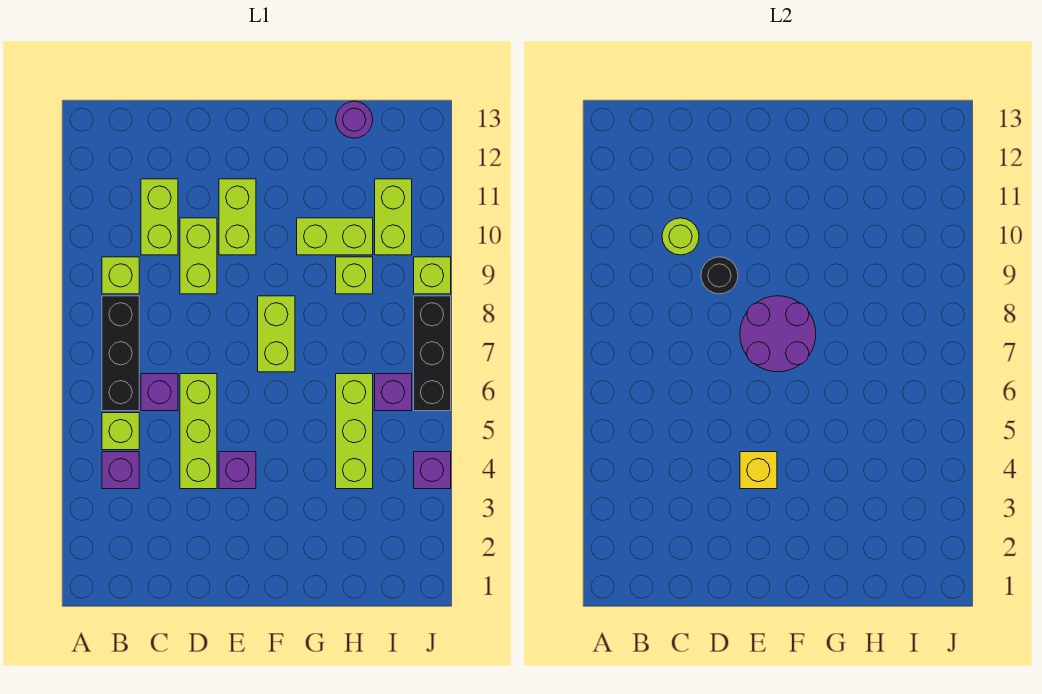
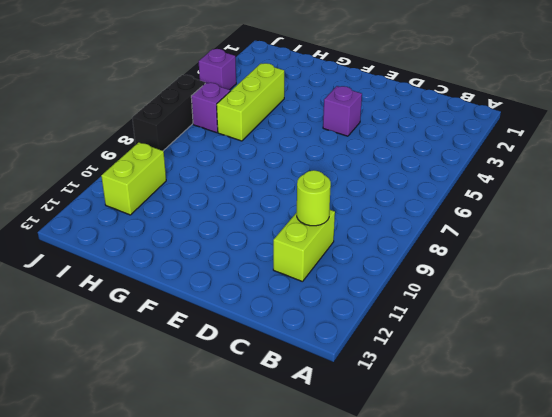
none -> purple brick B4 level 1
none -> lime brick B5 level 1
none -> black brick B6:B8 level 1

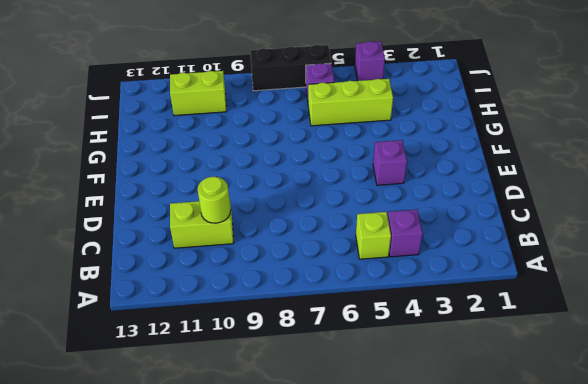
none -> black brick B6:B8 level 1
none -> lime brick B9 level 1
none -> purple brick C6 level 1

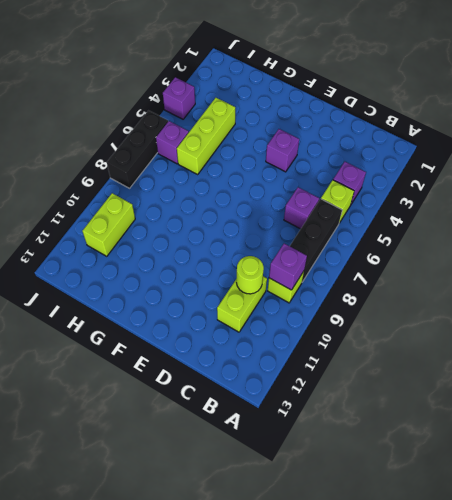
purple brick B9 level 2 -> none
none -> lime brick D4:D6 level 1
none -> lime brick D9:D10 level 1
none -> lime brick E10:E11 level 1

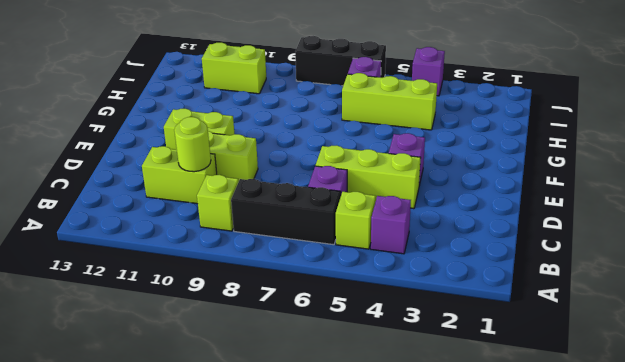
none -> lime brick F7:F8 level 1
none -> lime brick G10:H10 level 1
none -> lime brick H9 level 1

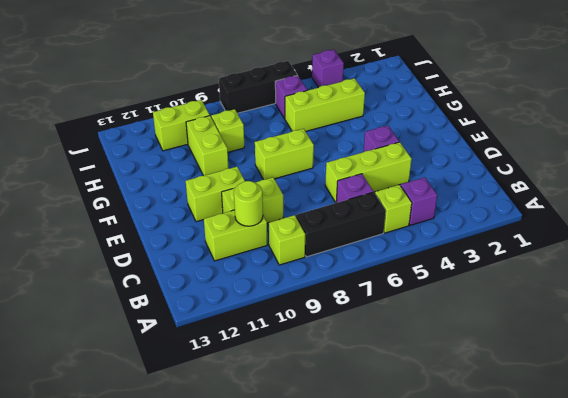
none -> purple round brick H13 level 1
none -> lime brick J9 level 1
none -> black round brick D9 level 2

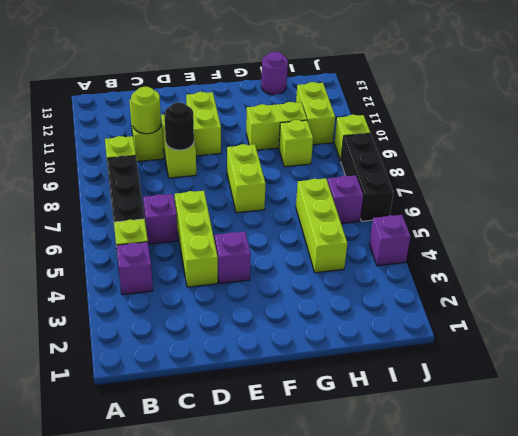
none -> yellow brick E4 level 2
none -> purple round brick E7:F8 level 2

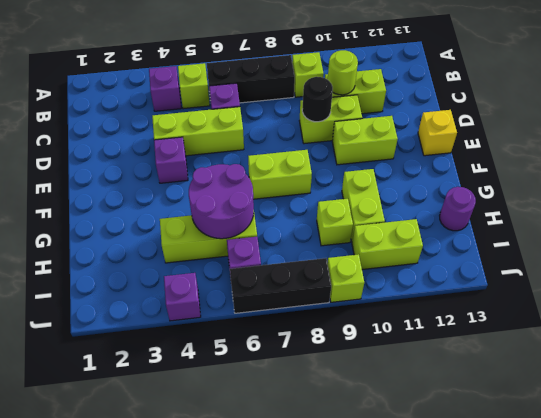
yellow brick E13 level 1 -> yellow brick E4 level 2
purple round brick G5:H6 level 2 -> purple round brick E7:F8 level 2

